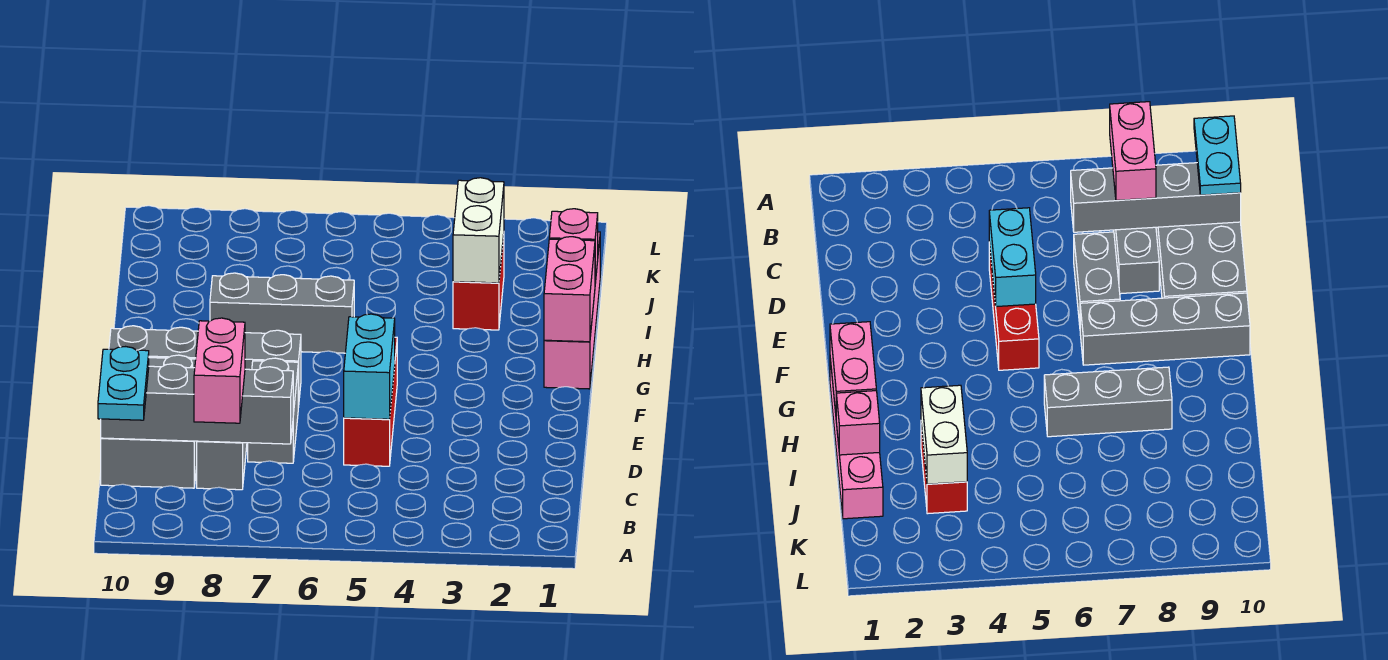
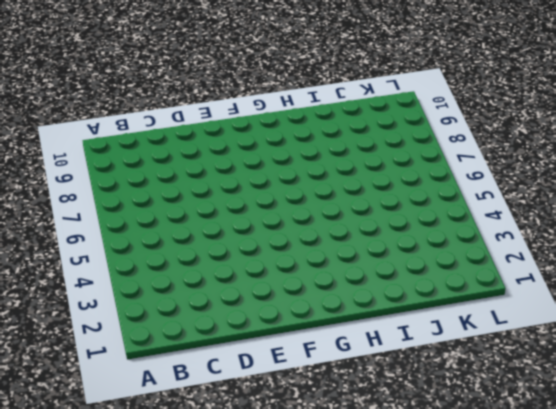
none -> grey brick C8:D8 level 1
none -> grey brick C9:E10 level 1
none -> red brick D5:F5 level 1

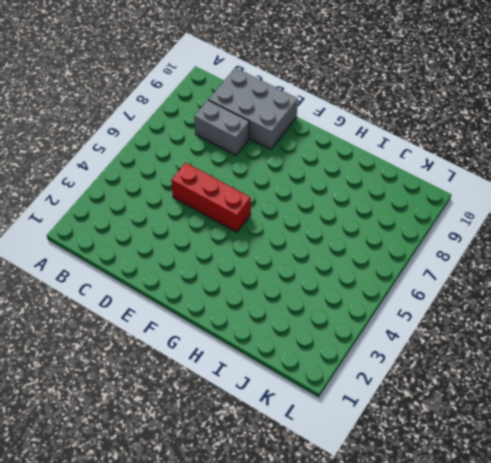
none -> grey brick D7:E7 level 1
none -> grey brick F7:F10 level 1
none -> pink brick G1:J1 level 1

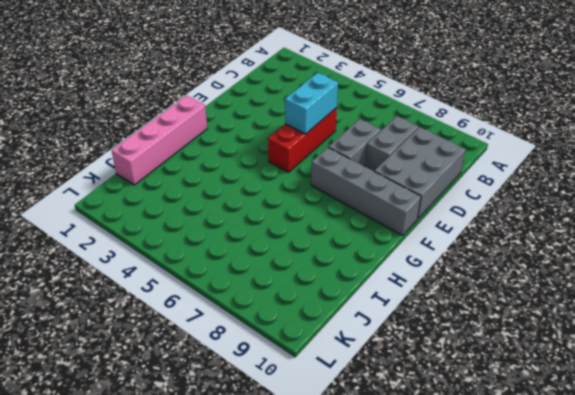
none -> grey brick H6:H8 level 1
none -> red brick I3:J3 level 1
none -> grey brick C7:C10 level 2

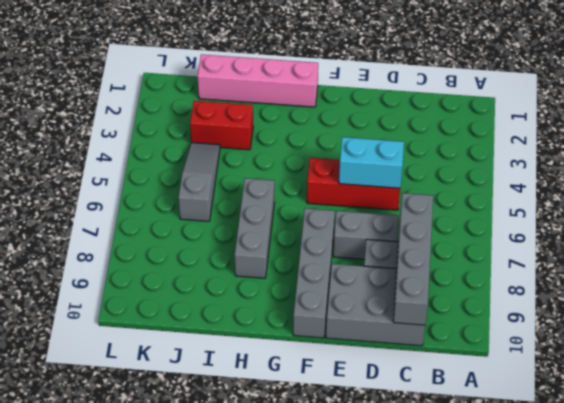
grey slope J4:J6 level 1 top 6 -> none
none -> pink brick G1:H1 level 2
none -> pink brick I1 level 2
none -> white brick I3:J3 level 2

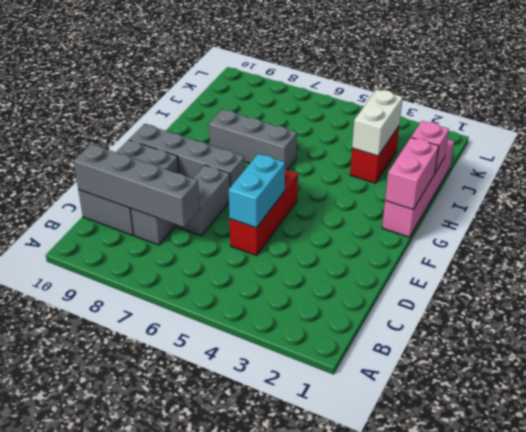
none -> pink brick B8:C8 level 3
none -> cyan plate B10:C10 level 3

